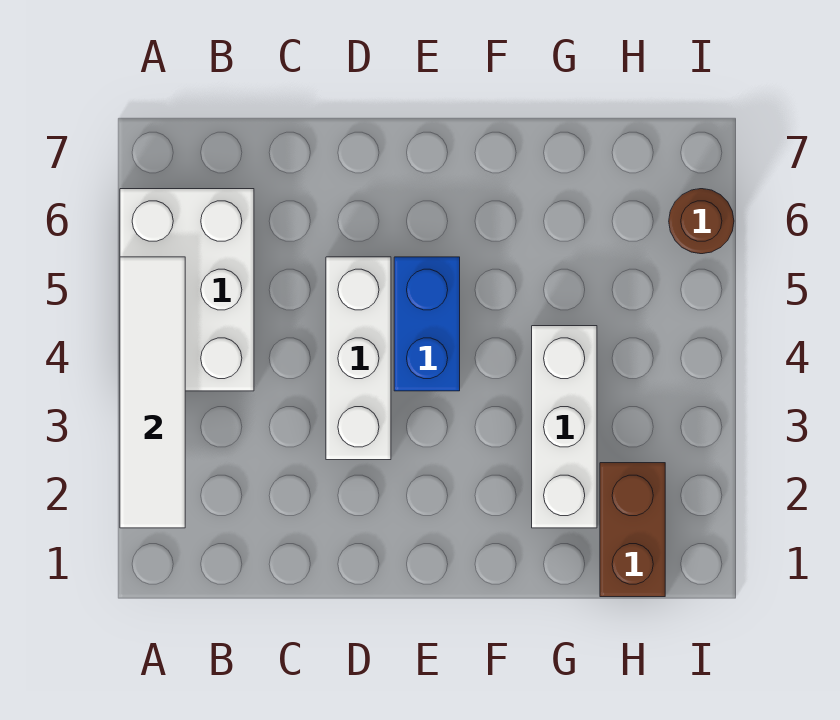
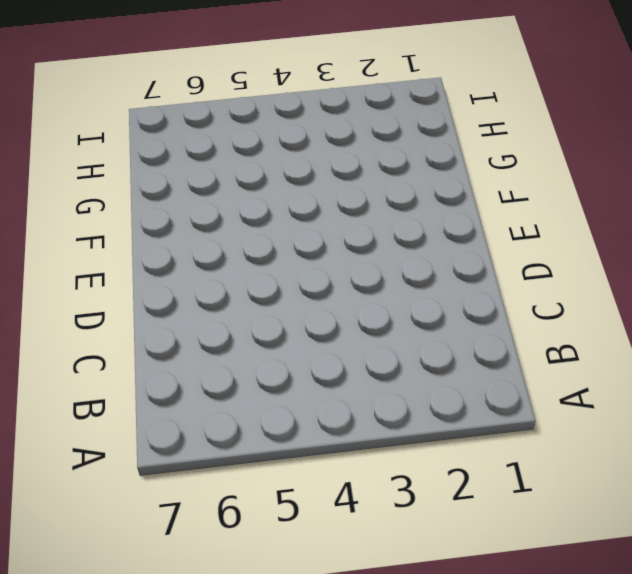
none -> white brick A4:B6 level 1
none -> white brick D3:D5 level 1

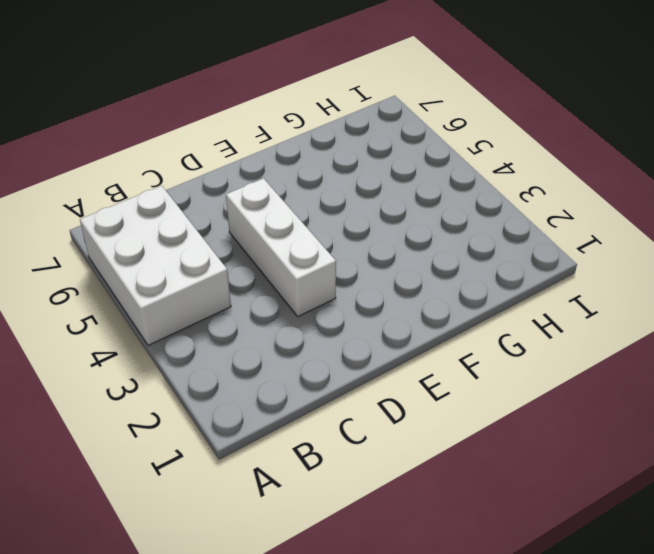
none -> blue brick E4:E5 level 1
none -> white brick G2:G4 level 1

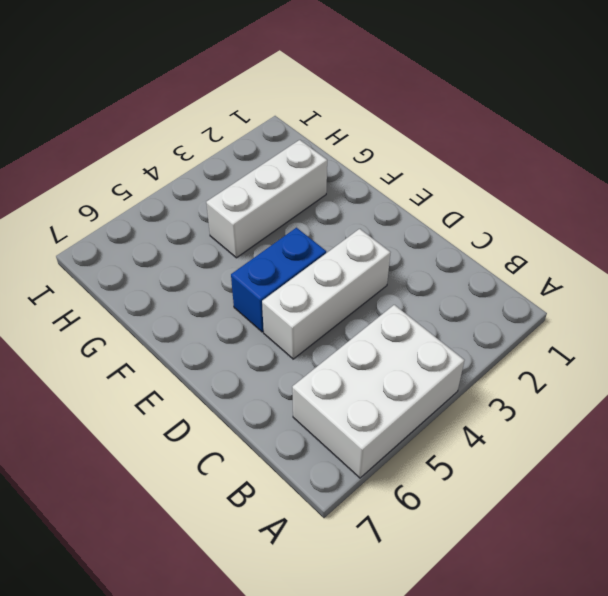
none -> brown brick H1:H2 level 1
none -> brown round brick I6 level 1

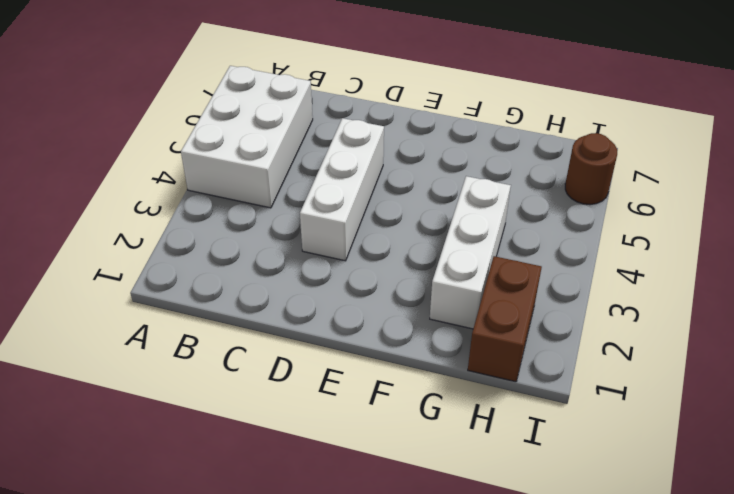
none -> blue brick E4:E5 level 1
none -> white tile A2:A5 level 2

